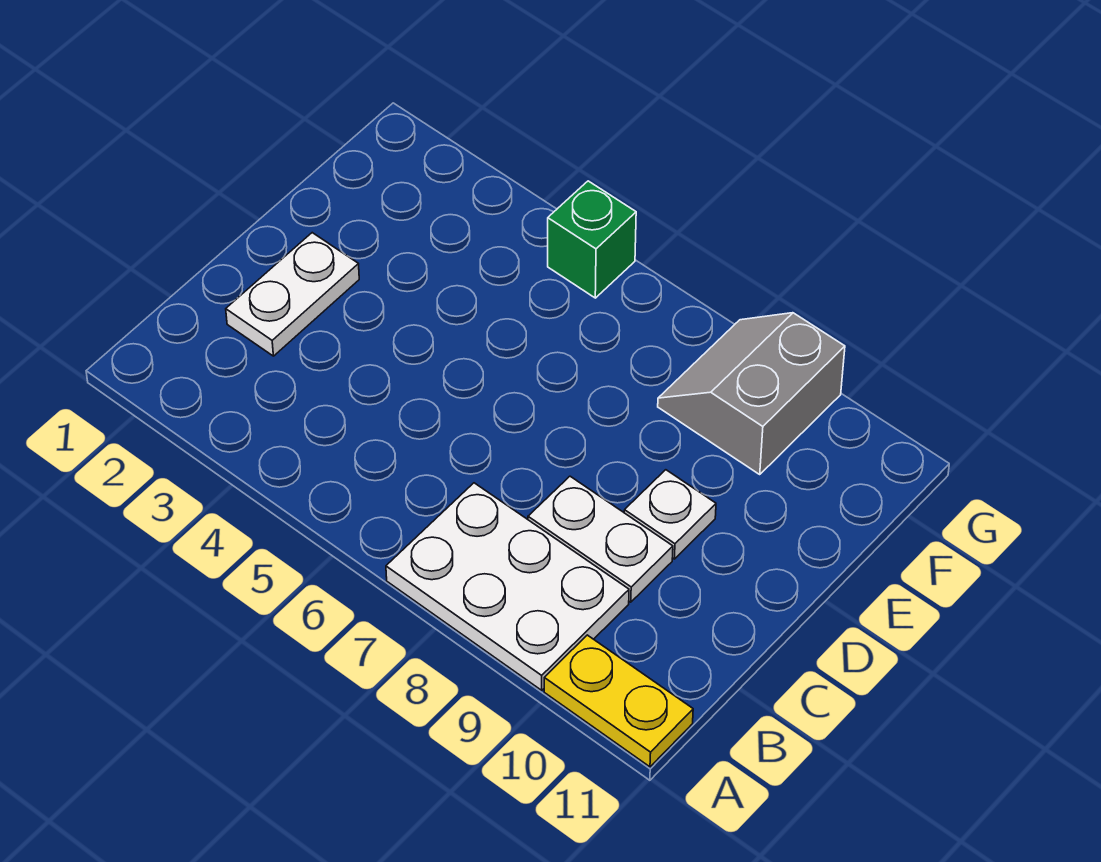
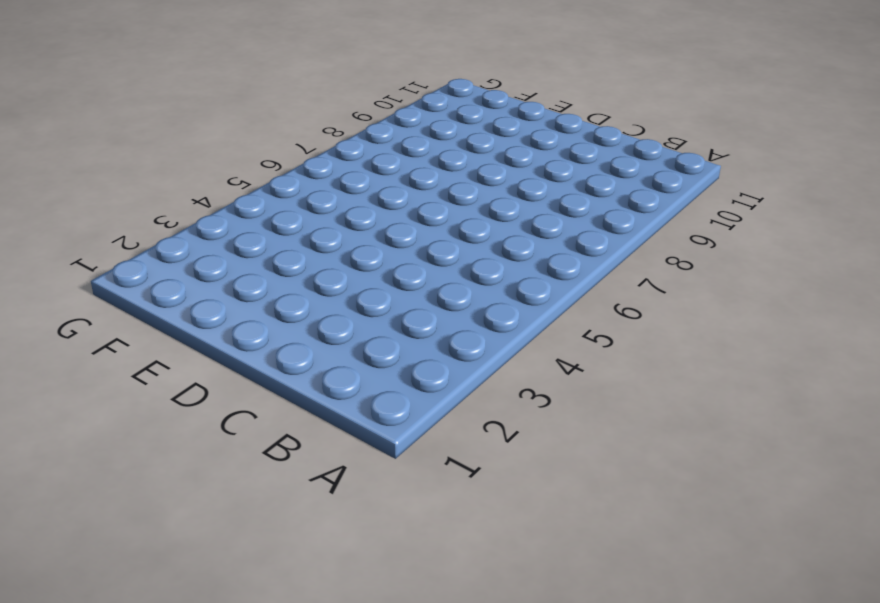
none -> white plate A7:B9 level 1
none -> yellow plate A10:A11 level 1

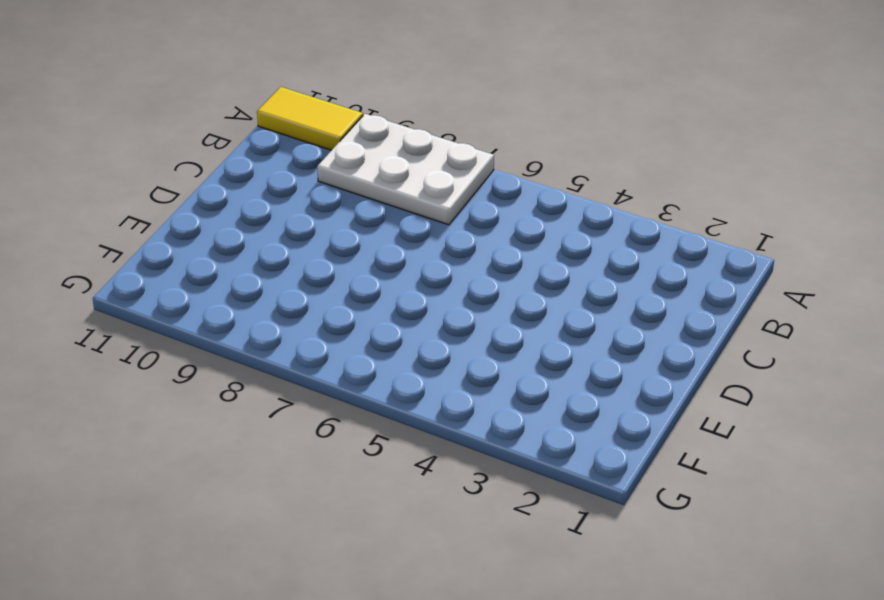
yellow tile A10:A11 level 1 -> yellow plate A10:A11 level 1
none -> white plate C2:D2 level 1
none -> white plate C8:C9 level 1

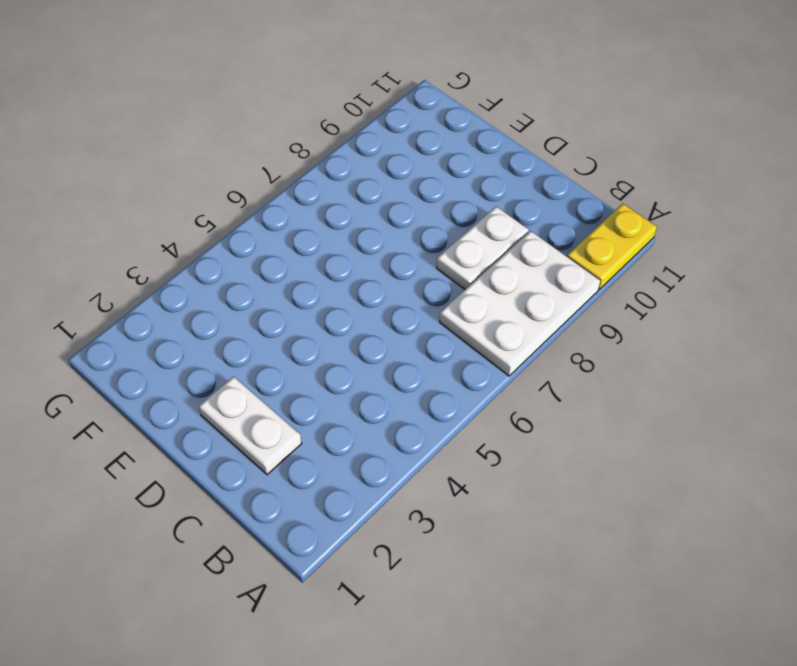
none -> white plate D9 level 1
none -> grey slope F8:G9 level 1 top 9

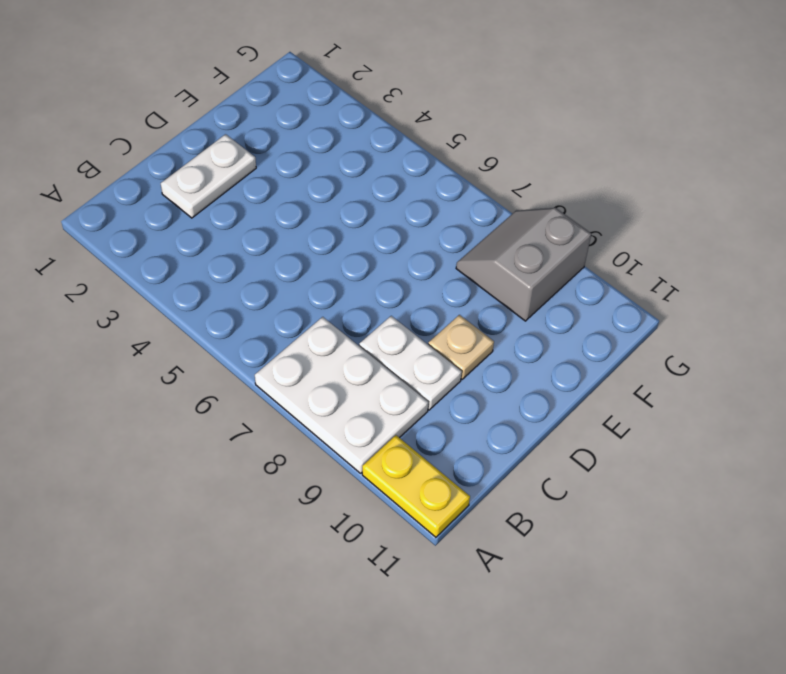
tan plate D9 level 1 -> white plate D9 level 1
none -> green brick G5 level 1

